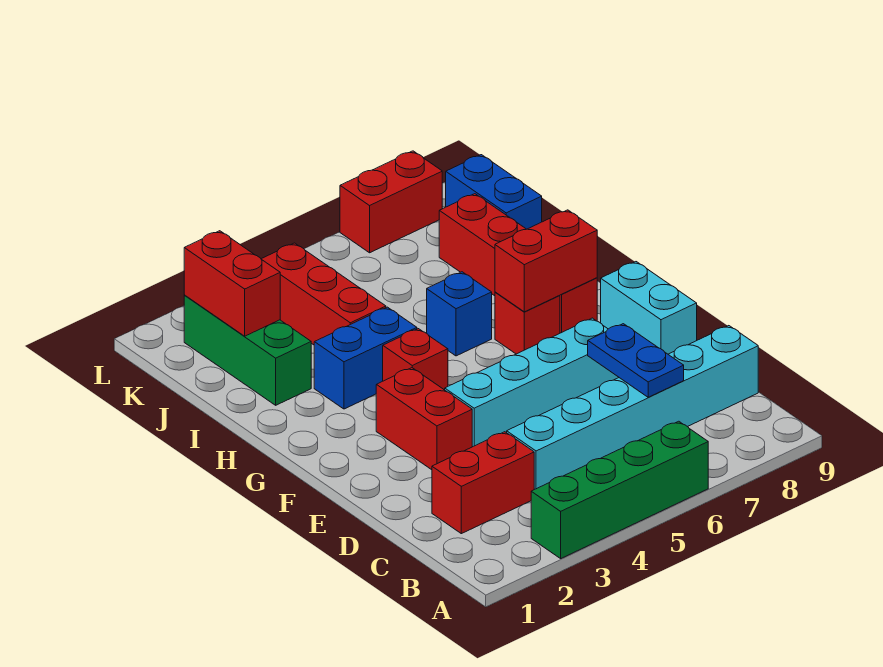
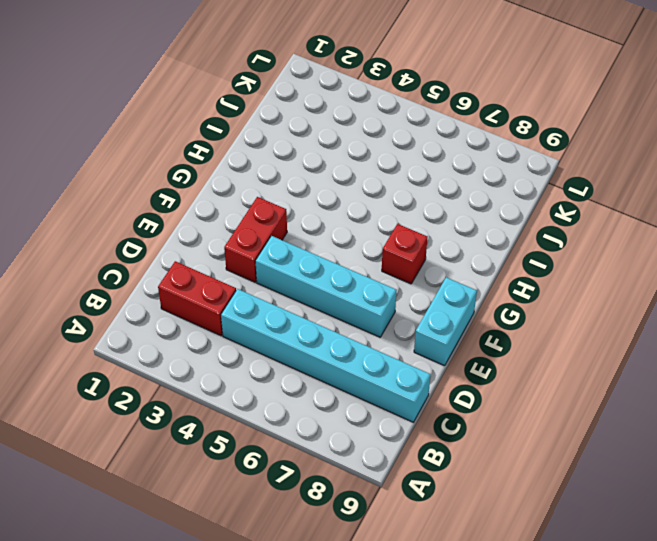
none -> green brick A3:A6 level 1
none -> red brick G4 level 1
none -> red brick G8:J8 level 1

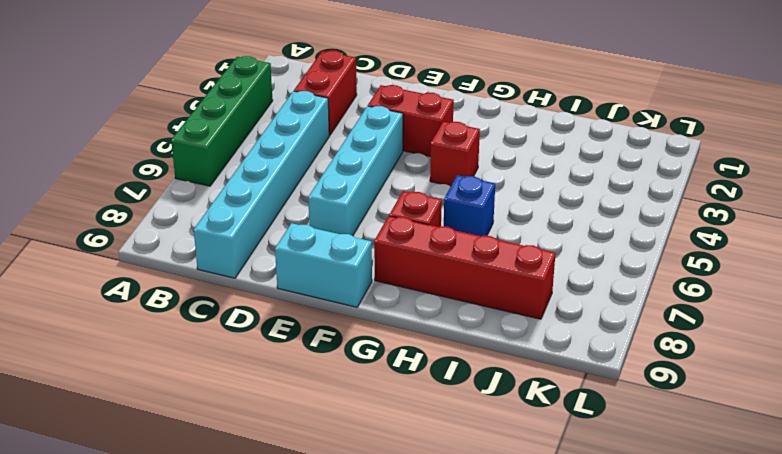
none -> blue brick H3:H4 level 1
none -> green brick I2:K2 level 1
none -> red brick I4:K4 level 1

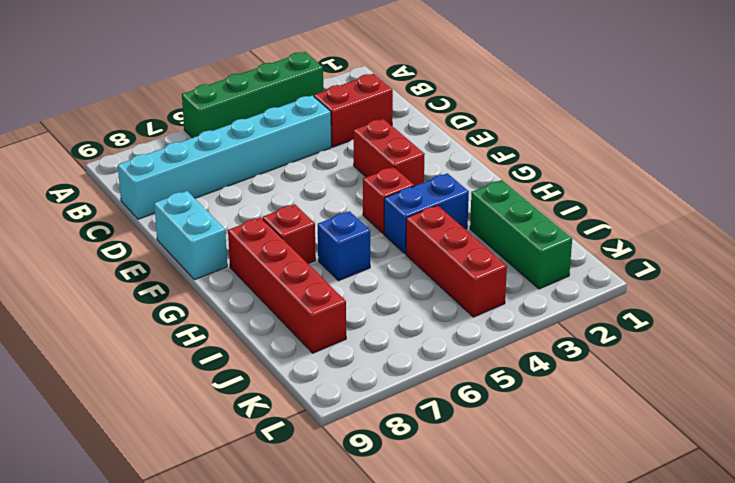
none -> cyan brick E4:E7 level 1
none -> blue brick J9:K9 level 1
none -> red brick L7:L8 level 1

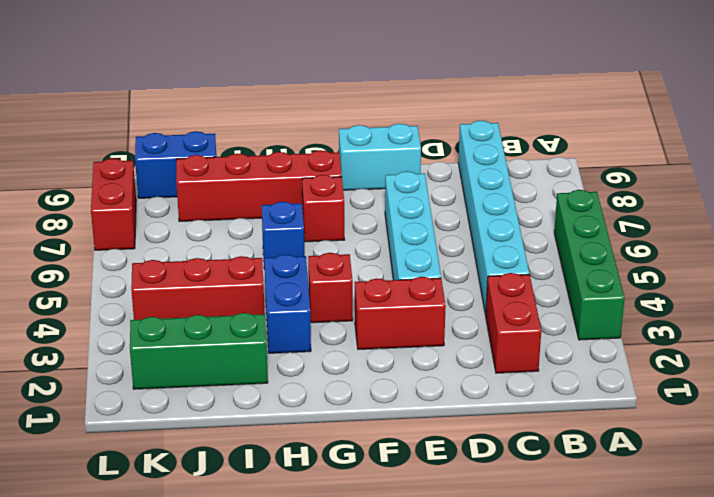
none -> blue plate C7:D7 level 2
none -> red brick G7:G8 level 2
none -> red brick J2:K2 level 2

